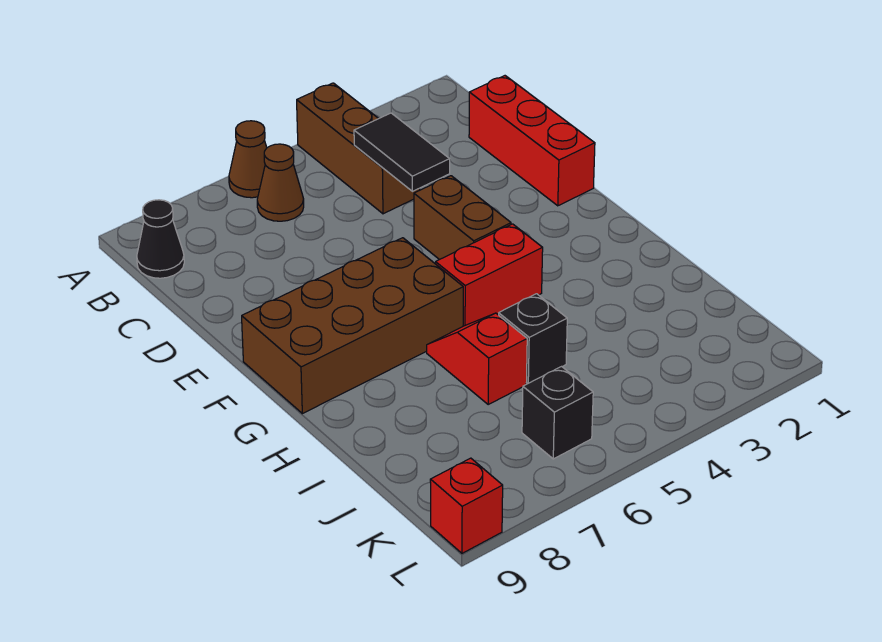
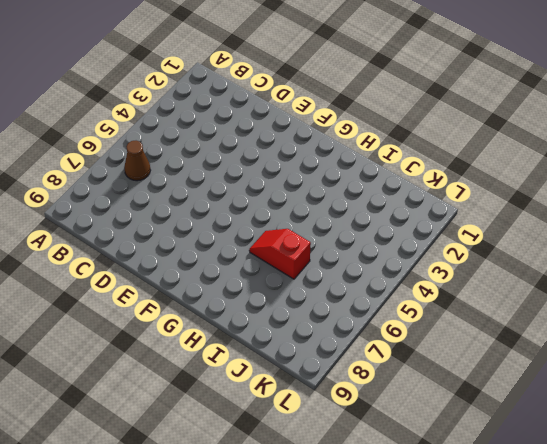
none -> brown brick A4:C4 level 1
none -> brown cone A6 level 1
none -> black cone B9 level 1

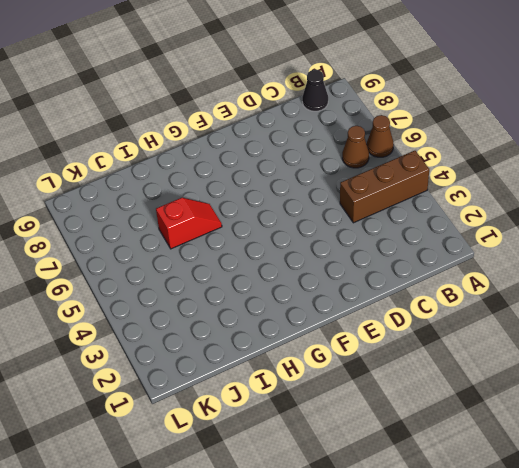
none -> red brick C1:E1 level 1
none -> brown brick E4:F4 level 1
none -> brown brick F6:G9 level 1

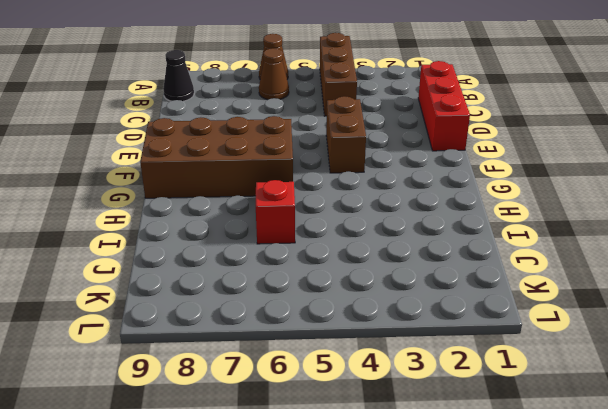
none -> red brick G4:G5 level 1
none -> black brick I5 level 1
none -> black brick K6 level 1

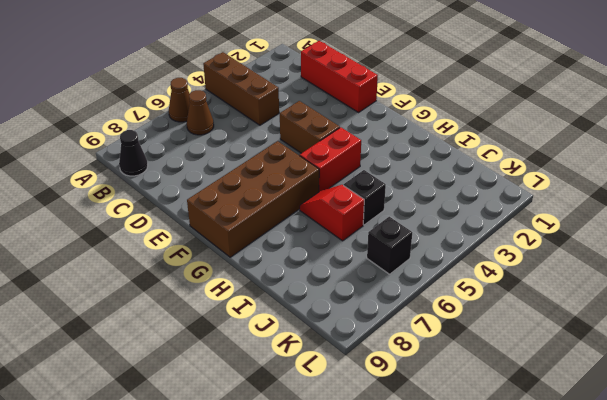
none -> red brick L9 level 1
none -> black tile C4:D4 level 2

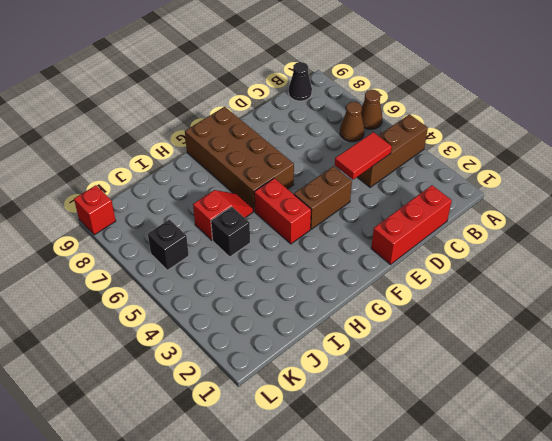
red tile C4:D4 level 2 -> black tile C4:D4 level 2

